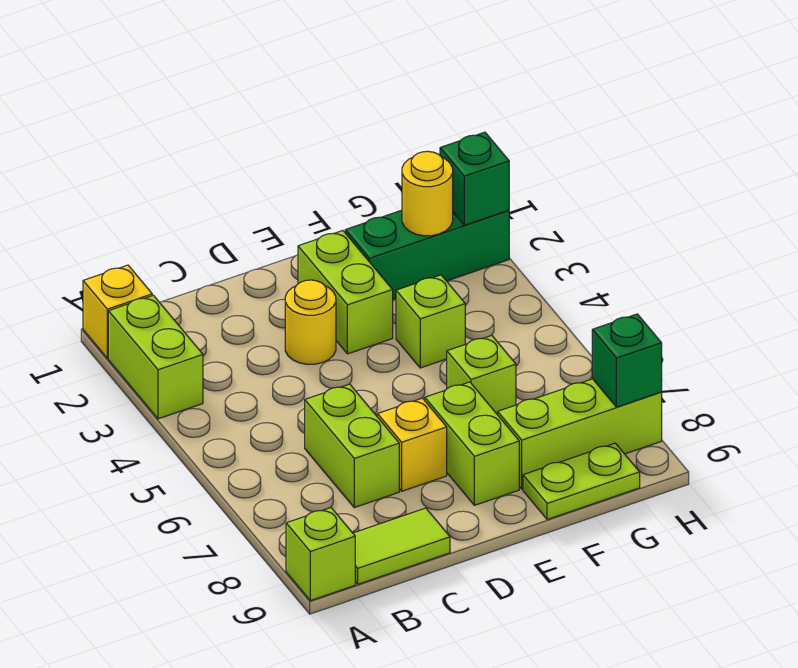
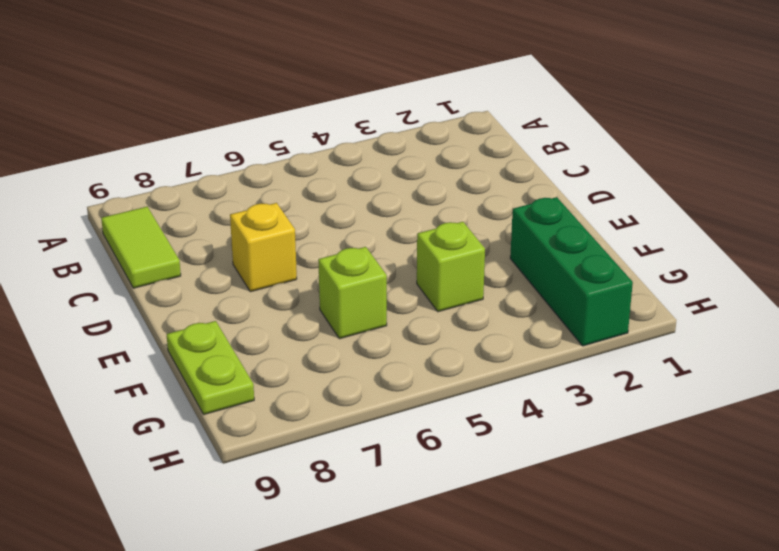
none -> yellow brick A1 level 1
none -> lime brick A2:A3 level 1
none -> lime brick A9 level 1

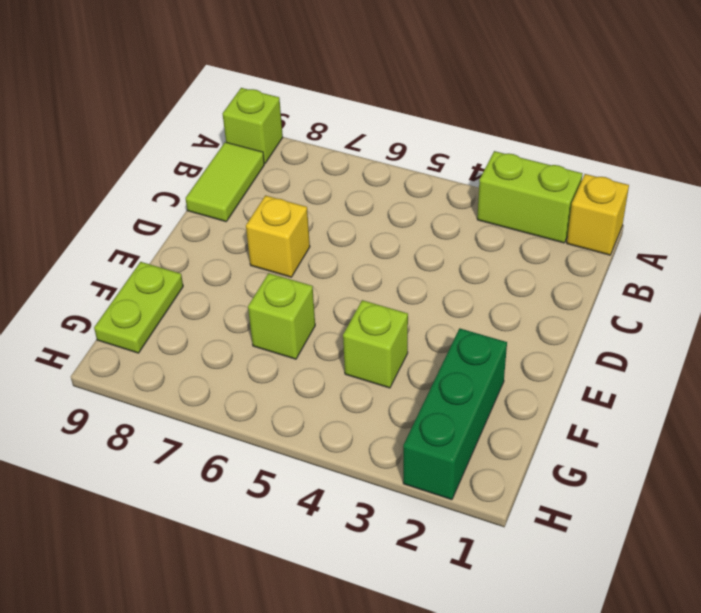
none -> lime brick C6:C7 level 1
none -> yellow round brick D3 level 1
none -> lime brick E2:E3 level 1

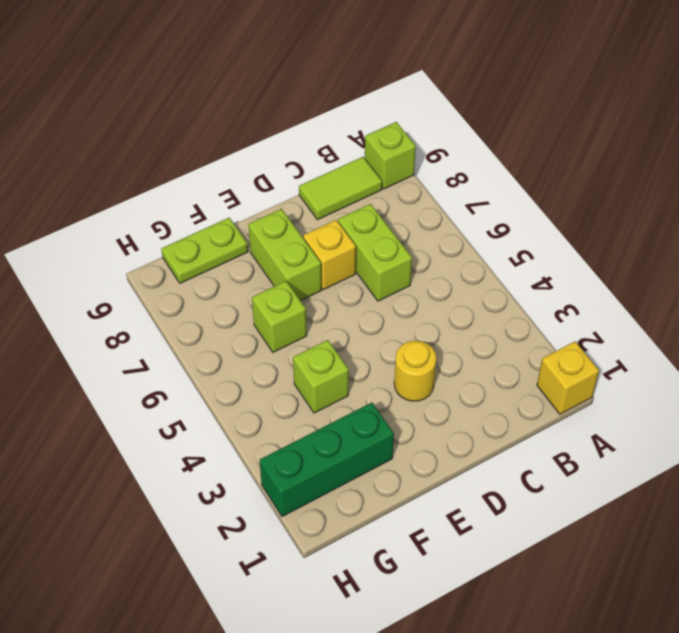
none -> lime brick A2:A3 level 1
none -> lime brick E2:E3 level 1
none -> lime brick F8:H8 level 1

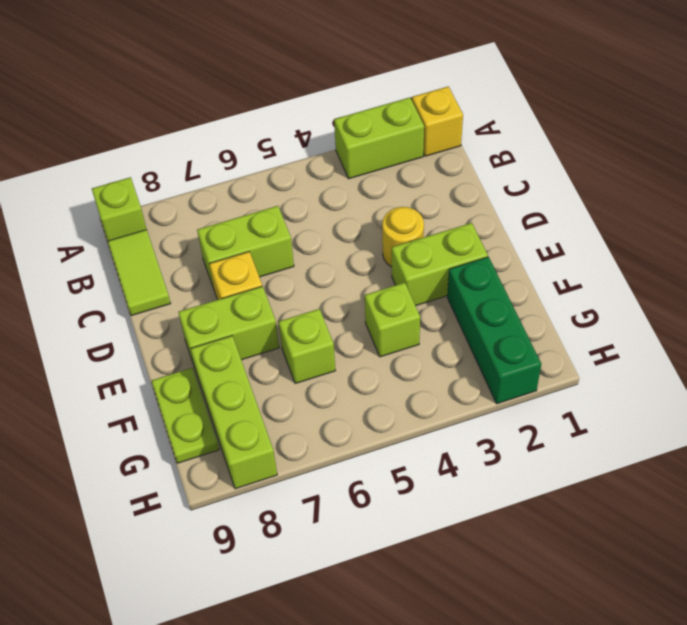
none -> yellow round brick G2 level 2
none -> green brick H2 level 2
none -> green brick H8 level 2

